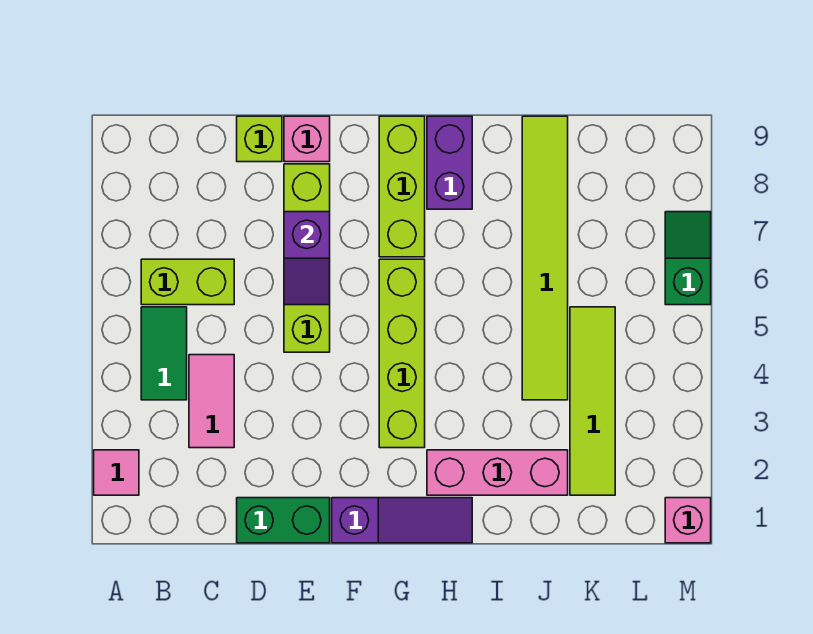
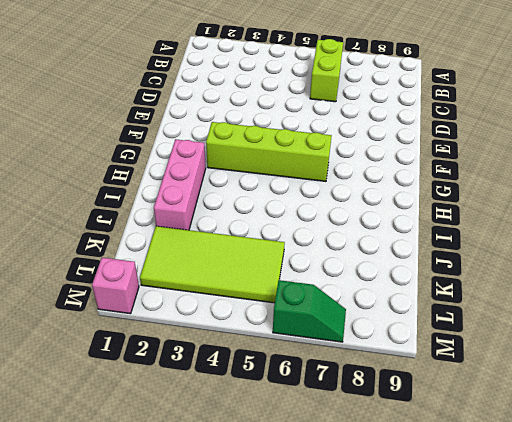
lime tile K2:L5 level 1 -> lime tile K2:K5 level 1
none -> pink tile A2 level 1
none -> green tile B4:B5 level 1
none -> pink tile C3:C4 level 1

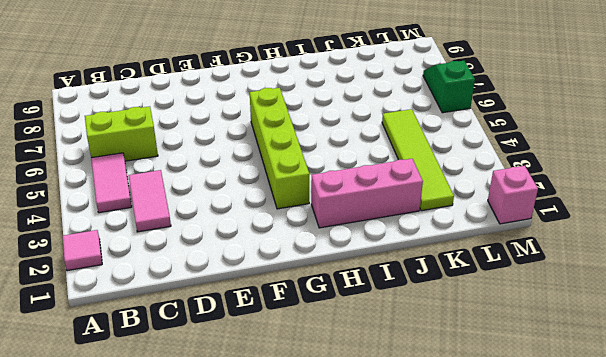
pink tile B4:B5 level 1 -> green tile B4:B5 level 1
none -> green brick D1:E1 level 1
none -> lime brick D9 level 1
none -> lime brick E5:E8 level 1

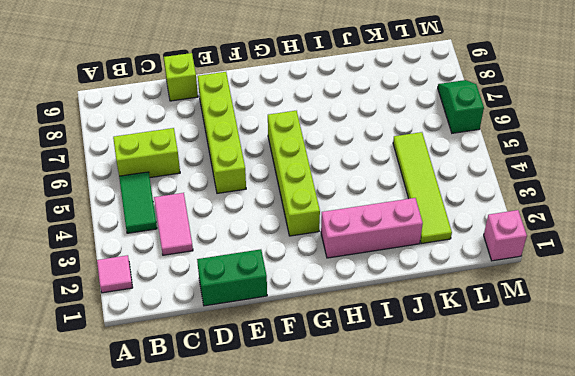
none -> pink brick E9 level 1
none -> purple slope F1:H1 level 1 top F
none -> lime brick G7:G9 level 1

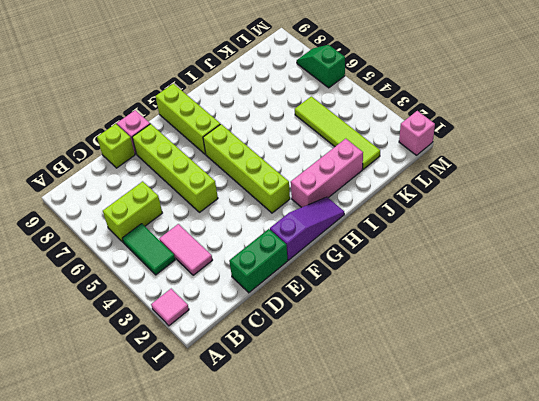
none -> purple brick H8:H9 level 1
none -> lime tile J4:J9 level 1
none -> purple slope E6:E7 level 2 top 7

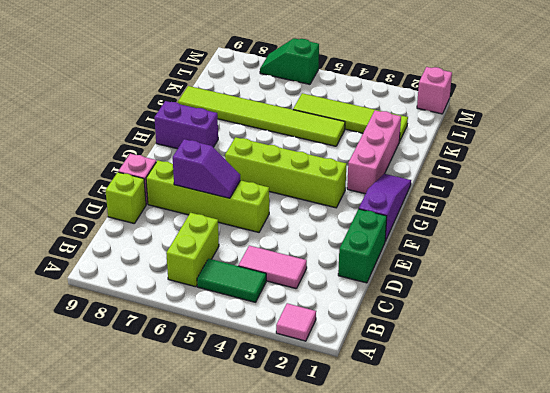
none -> lime brick G7:G9 level 1

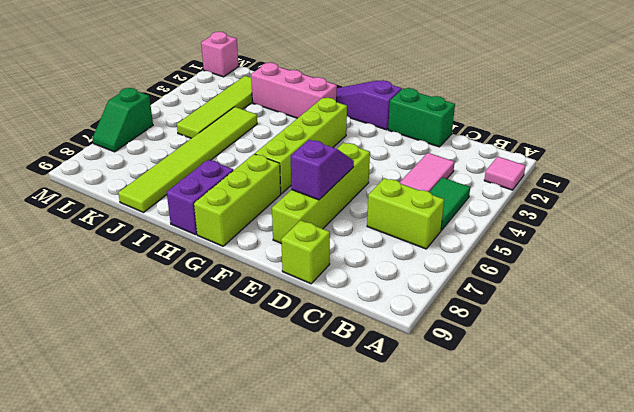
none -> pink brick E9 level 1

